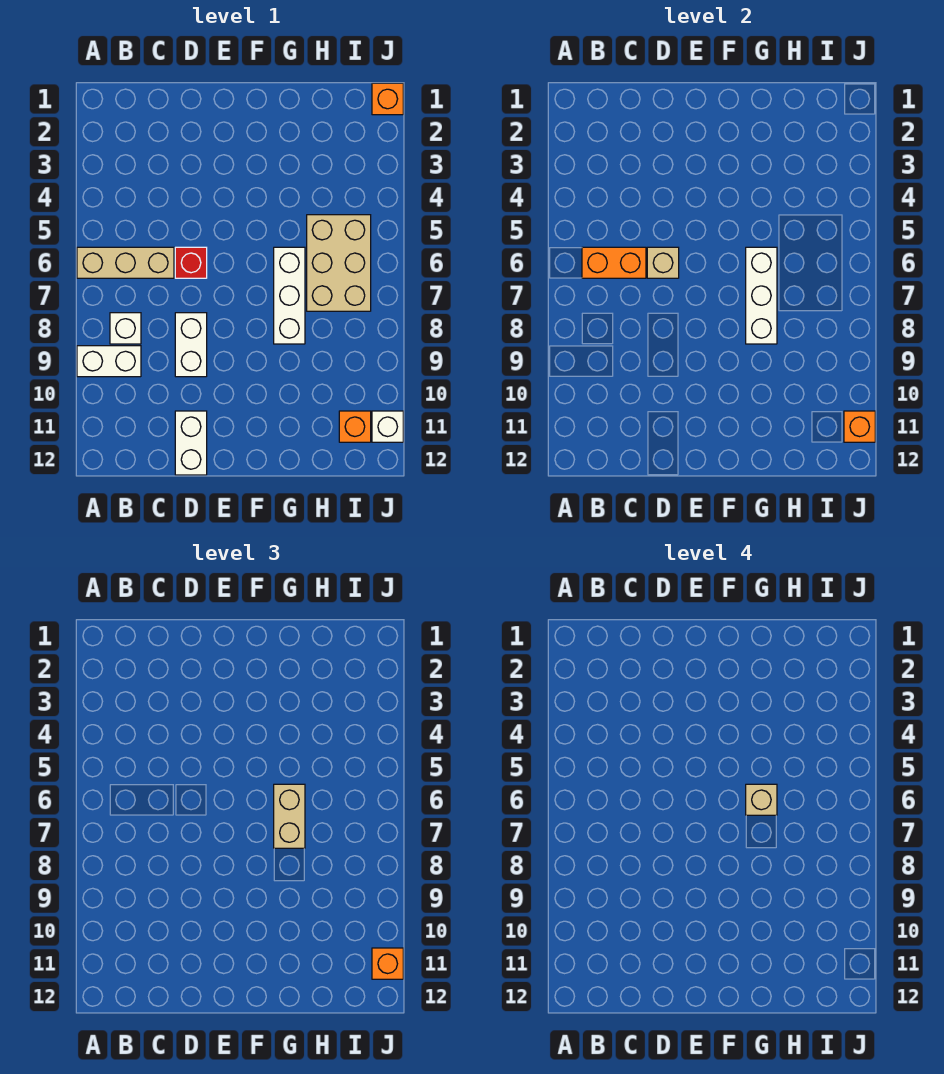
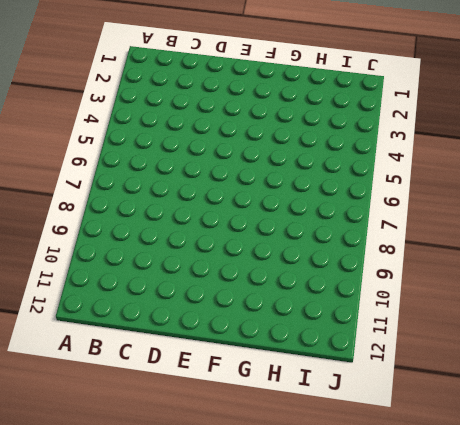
none -> tan brick A6:C6 level 1
none -> white brick A9:B9 level 1
none -> white brick B8 level 1

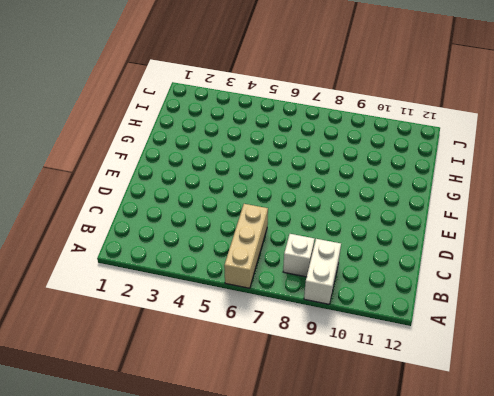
none -> red brick D6 level 1
none -> white brick D8:D9 level 1
none -> white brick D11:D12 level 1

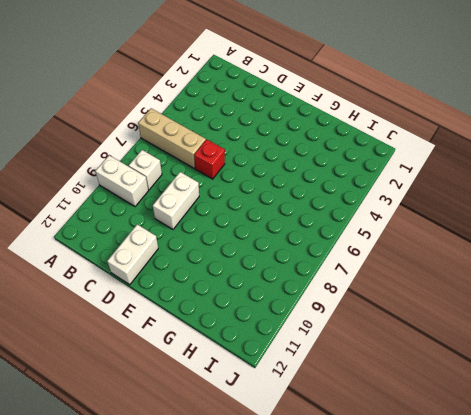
none -> white brick G6:G8 level 1
none -> tan brick H5:I7 level 1
none -> orange brick I11 level 1

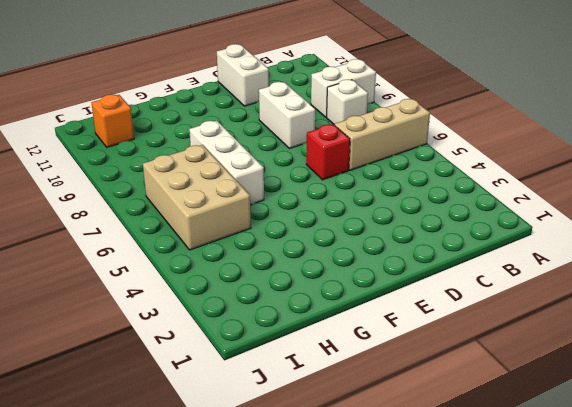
none -> orange brick J1 level 1
none -> white brick J11 level 1
none -> orange brick B6:C6 level 2

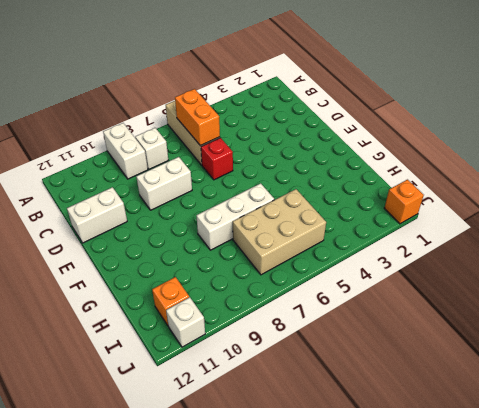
none -> tan brick D6 level 2
none -> white brick G6:G8 level 2
none -> orange brick J11 level 2

